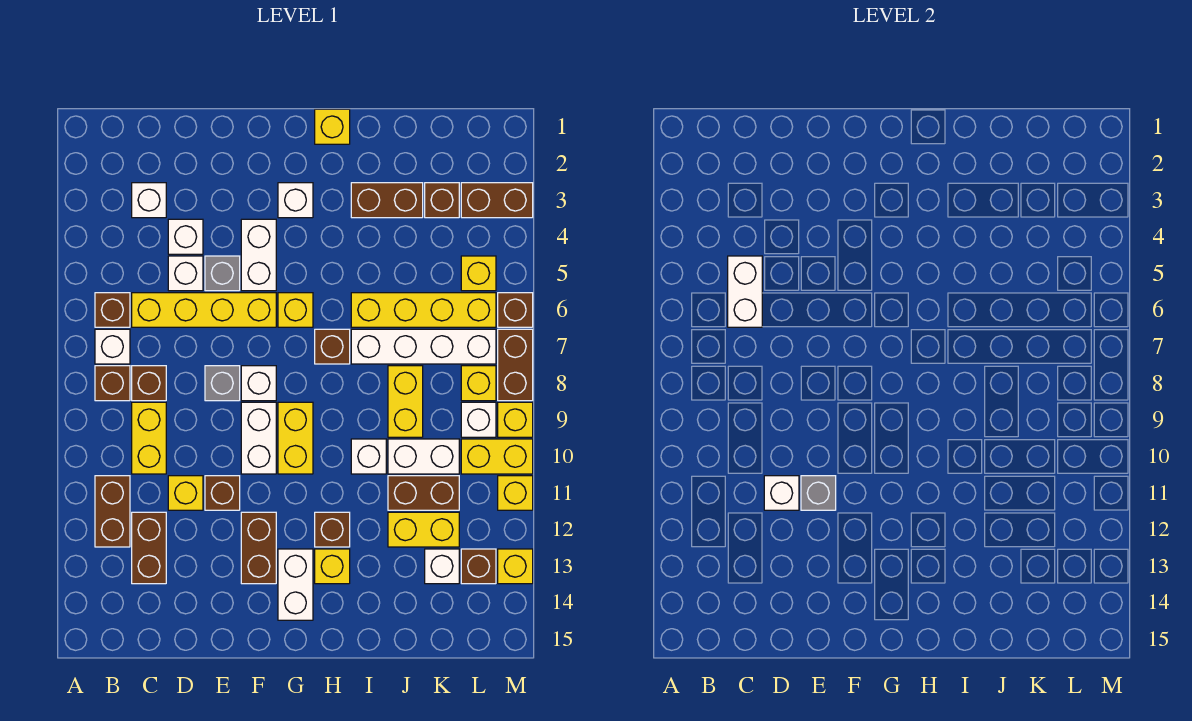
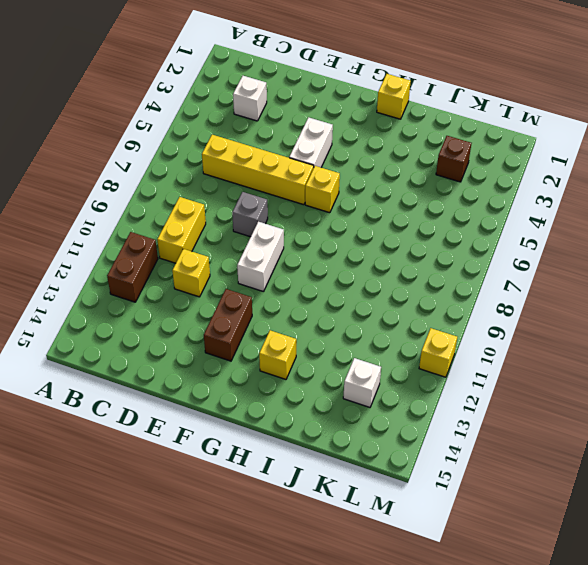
none -> brown brick B6 level 1
none -> white brick B7 level 1
none -> brown brick B8 level 1
none -> brown brick C8 level 1

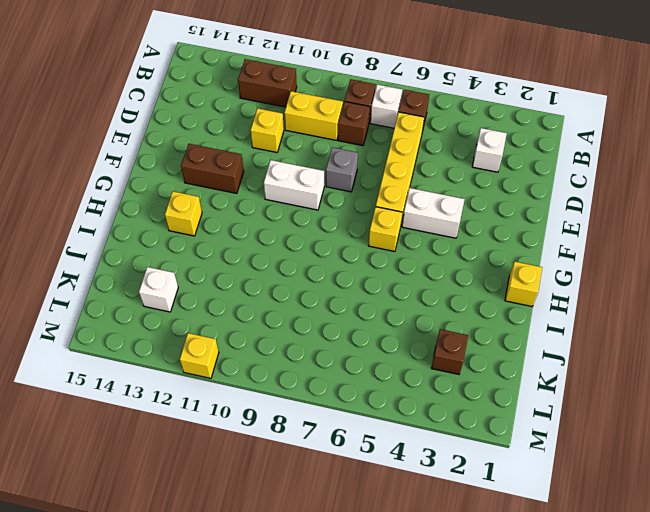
none -> brown brick C12:C13 level 1
none -> white brick D4 level 1
none -> white brick D5 level 1
none -> grey brick E5 level 1

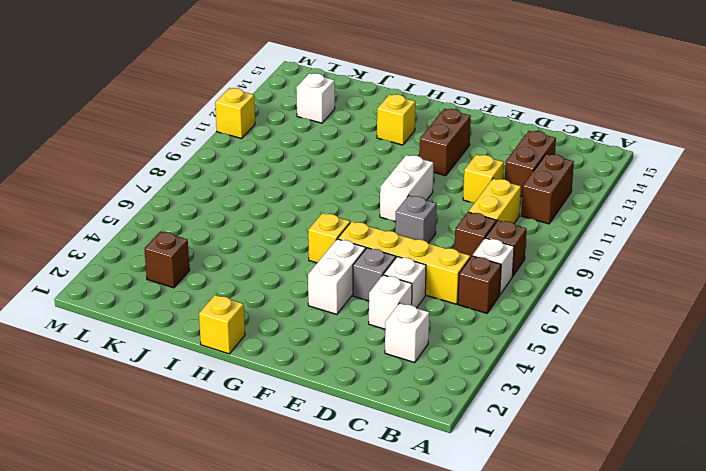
none -> brown brick E11 level 1
none -> white brick F8 level 1
none -> white brick G3 level 1
none -> yellow brick G9:G10 level 1

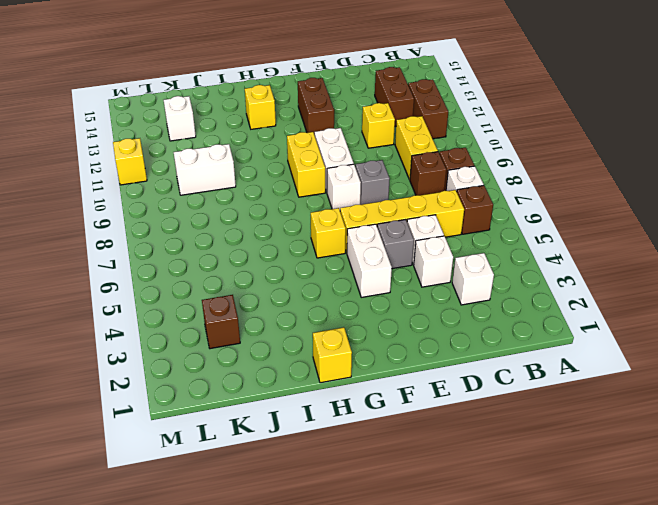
none -> brown brick E11 level 1
none -> white brick G3 level 1
none -> white brick G13:G14 level 1
none -> brown brick H7 level 1

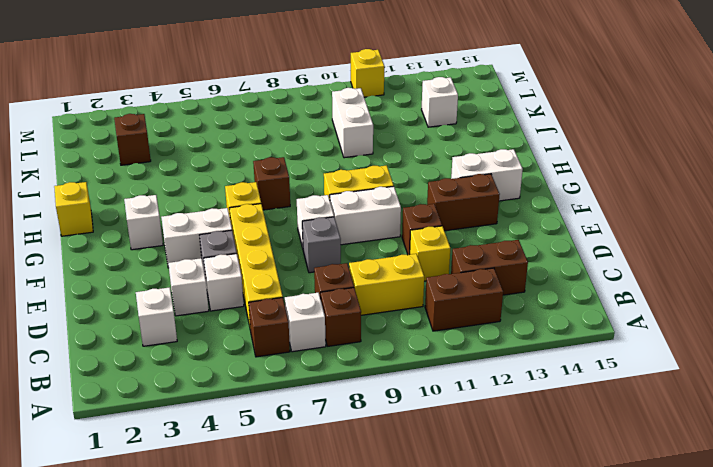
none -> brown brick H12 level 1
none -> yellow brick H13 level 1
none -> brown brick I3:J3 level 1
none -> yellow brick I6:L6 level 1

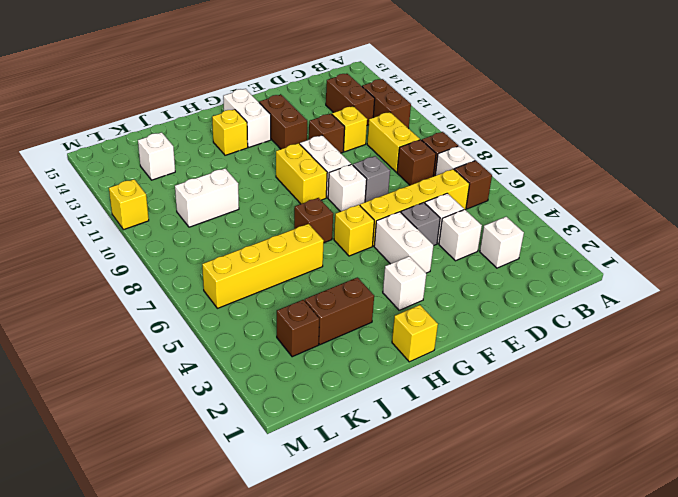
none -> brown brick H12 level 1
none -> white brick I7:L7 level 1
none -> white brick I10 level 1
none -> yellow brick J8:J9 level 1

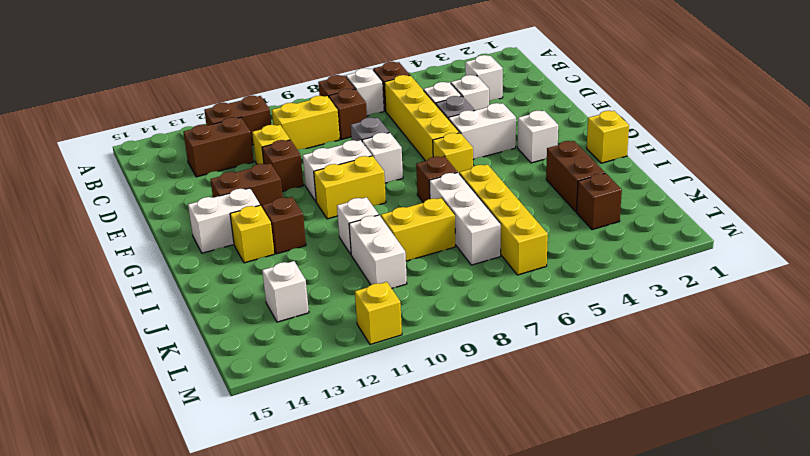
white brick I7:K7 level 1 -> white brick I7:L7 level 1
none -> brown brick J11:K11 level 1
none -> yellow brick J12:K12 level 1
none -> brown brick L3:M3 level 1
none -> yellow brick L5 level 1

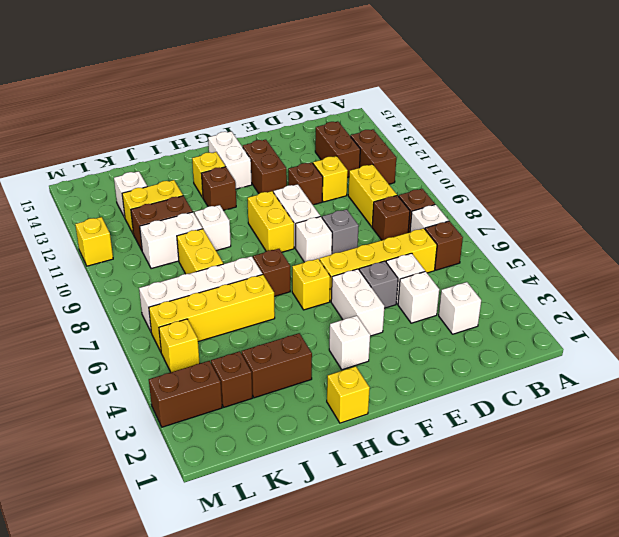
none -> yellow brick L8 level 1
none -> white brick L9 level 1
none -> yellow brick L10:M10 level 1
none -> brown brick L13 level 1

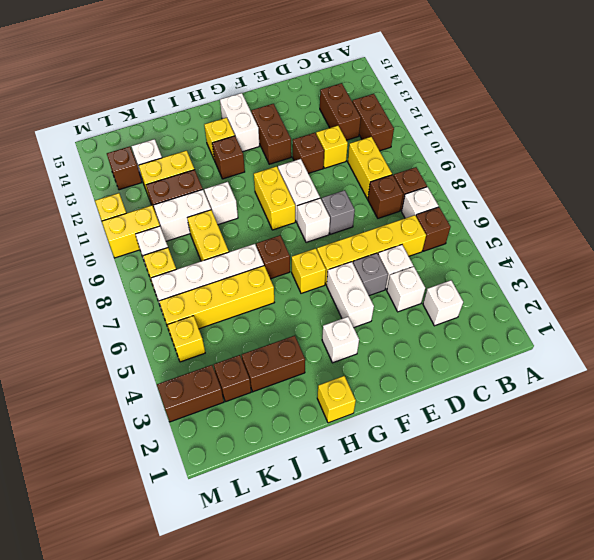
none -> brown brick M6 level 1
none -> brown brick M7:M8 level 1
none -> yellow brick M9 level 1
none -> yellow brick M13 level 1

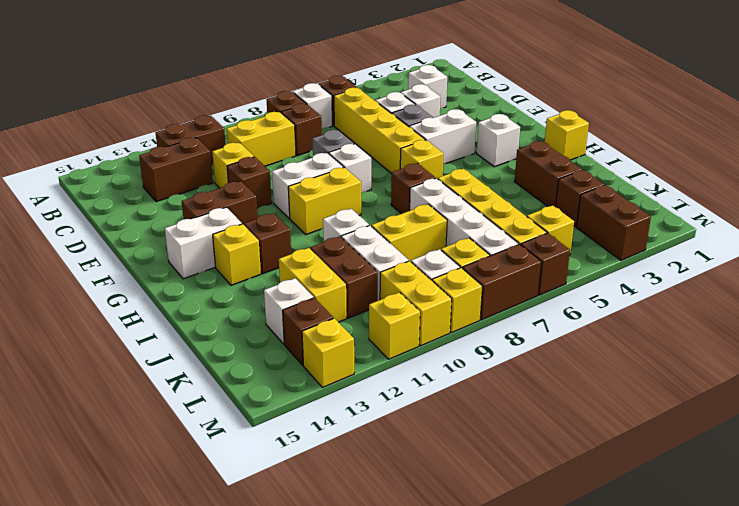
none -> white brick C5:C6 level 2
none -> white brick D11 level 2
none -> grey brick E11 level 2

